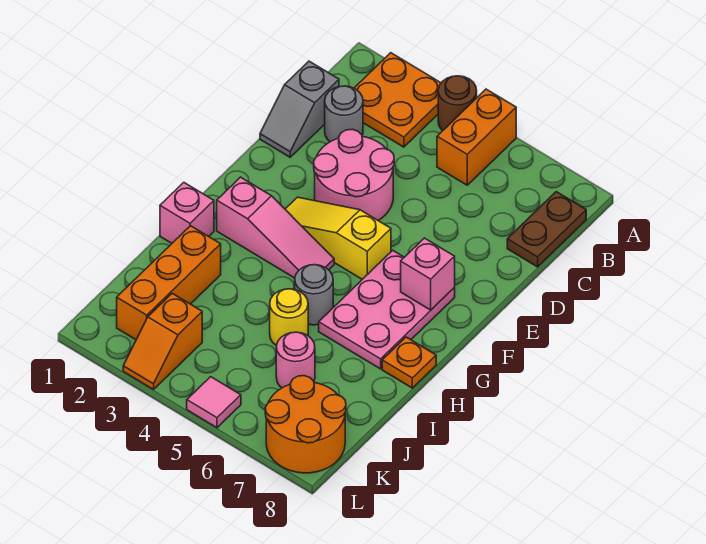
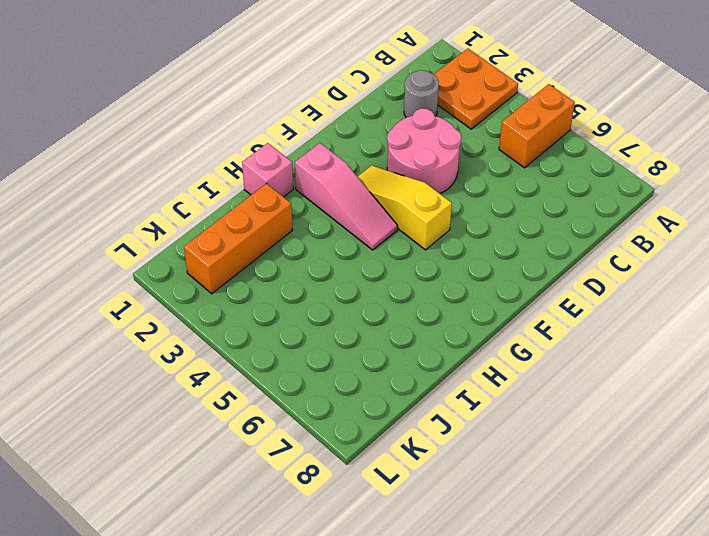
none -> brown round brick A4 level 1
none -> brown plate B8:C8 level 1
none -> grey slope C1:D1 level 1 top C

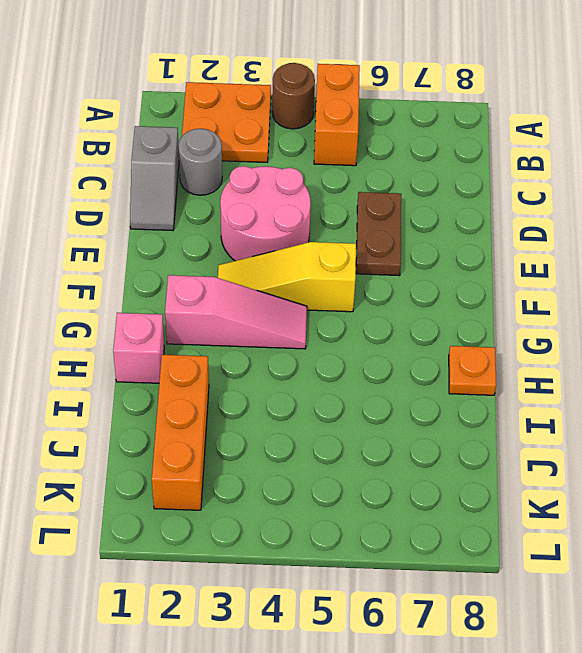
brown plate D6:E6 level 1 -> brown plate B8:C8 level 1
none -> pink plate F6:H7 level 1
none -> grey round brick H5 level 1
none -> yellow round brick I5 level 1

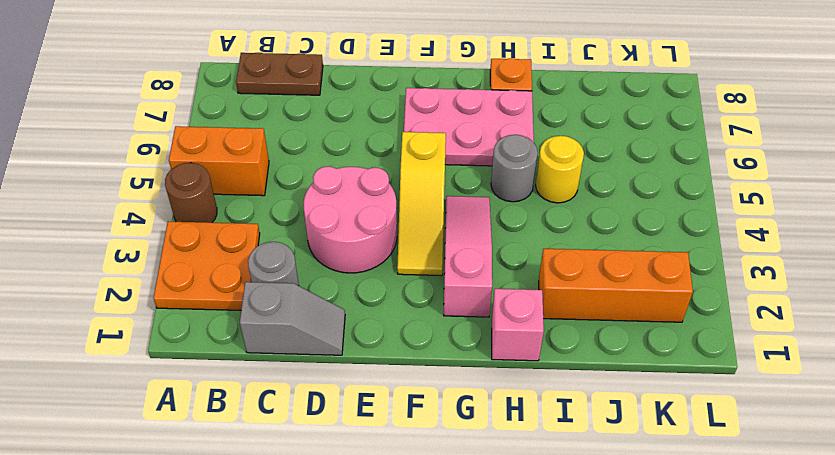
none -> pink round brick J6 level 1
none -> orange slope K3:L3 level 1 top K
none -> orange round brick K7:L8 level 1

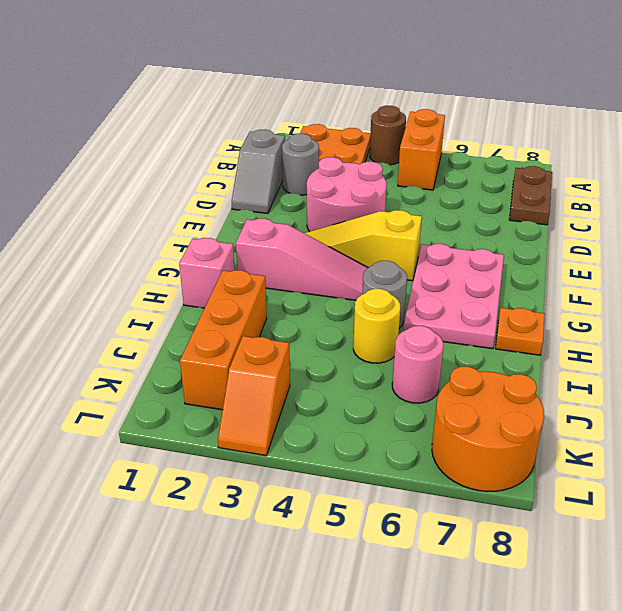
none -> pink tile L5 level 1
none -> pink brick F7 level 2

